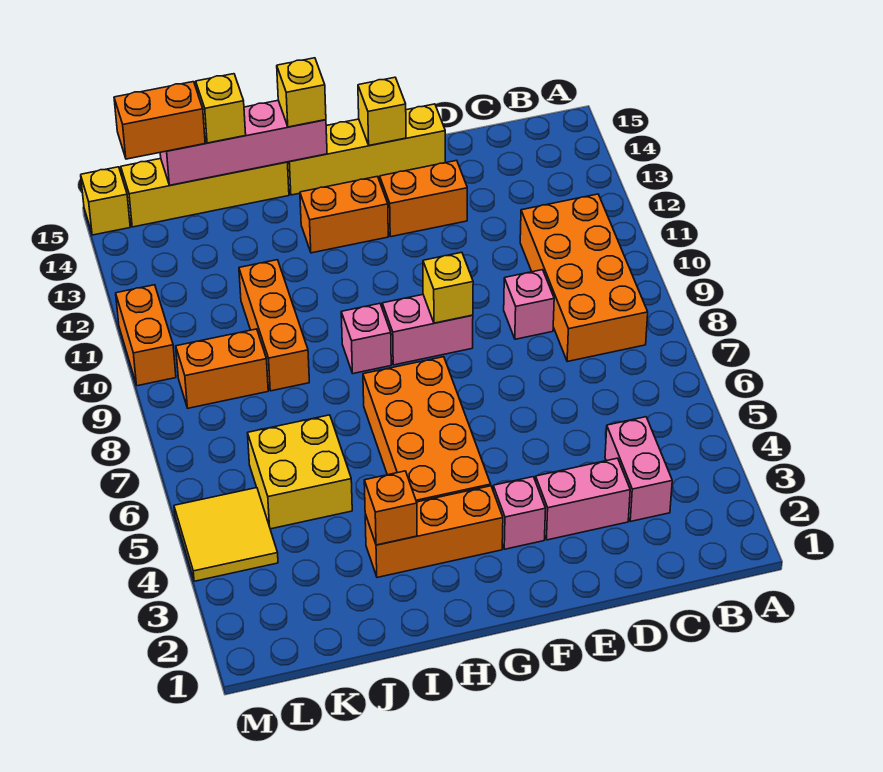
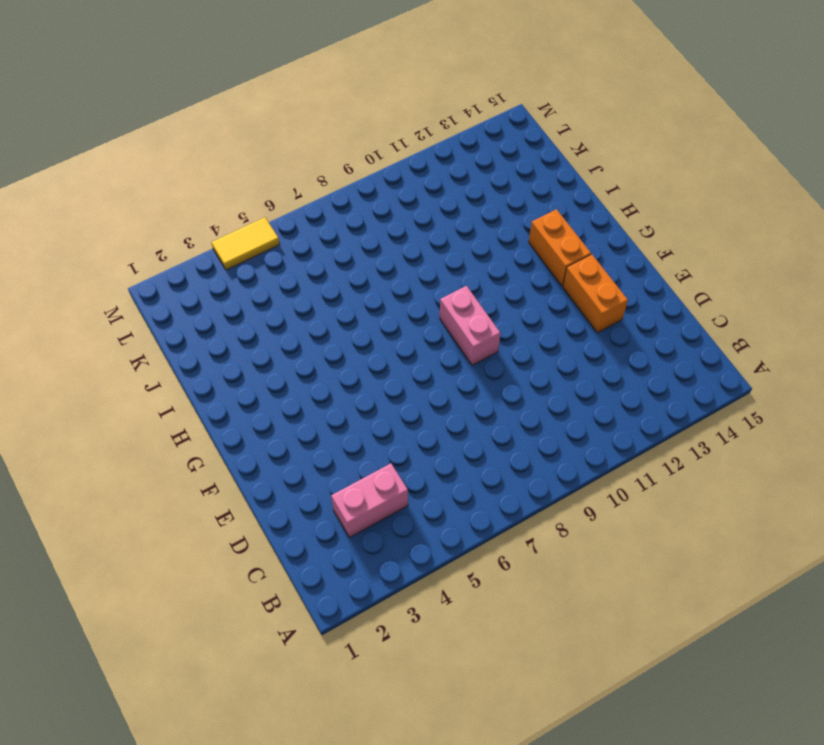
yellow tile M4:M5 level 1 -> yellow tile L4:M5 level 1
none -> orange brick B8:C11 level 1
none -> pink brick D3:E3 level 1
none -> pink brick D9 level 1

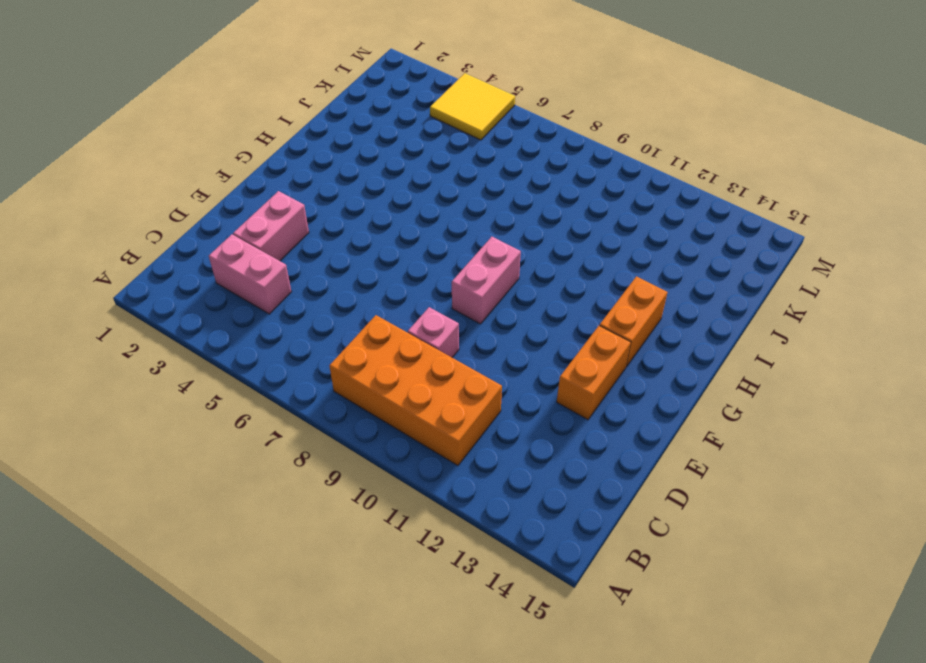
none -> yellow brick E15:H15 level 1
none -> pink brick F3 level 1
none -> orange brick G3:I3 level 1

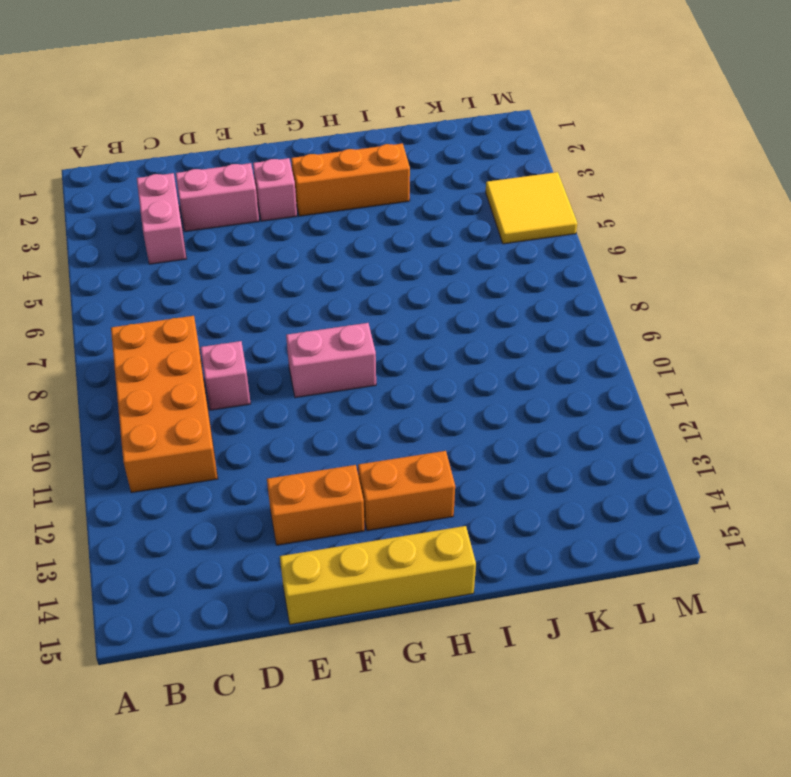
none -> orange brick G4:H7 level 1
none -> pink brick H9 level 1
none -> yellow brick I15:L15 level 1

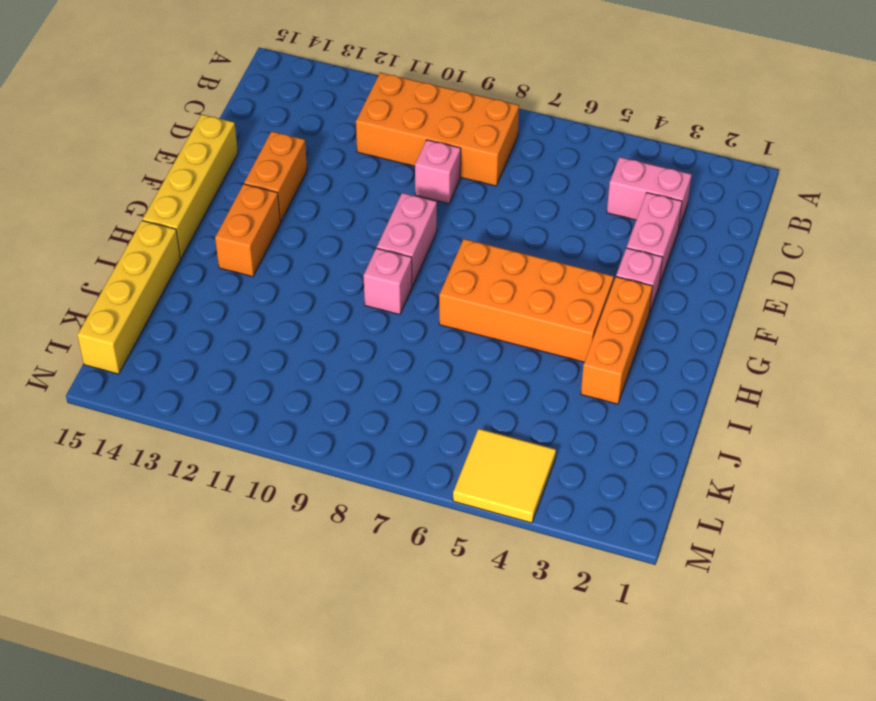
none -> yellow brick J5:K6 level 1
none -> orange brick J9:J11 level 1
none -> orange brick K9:L9 level 1

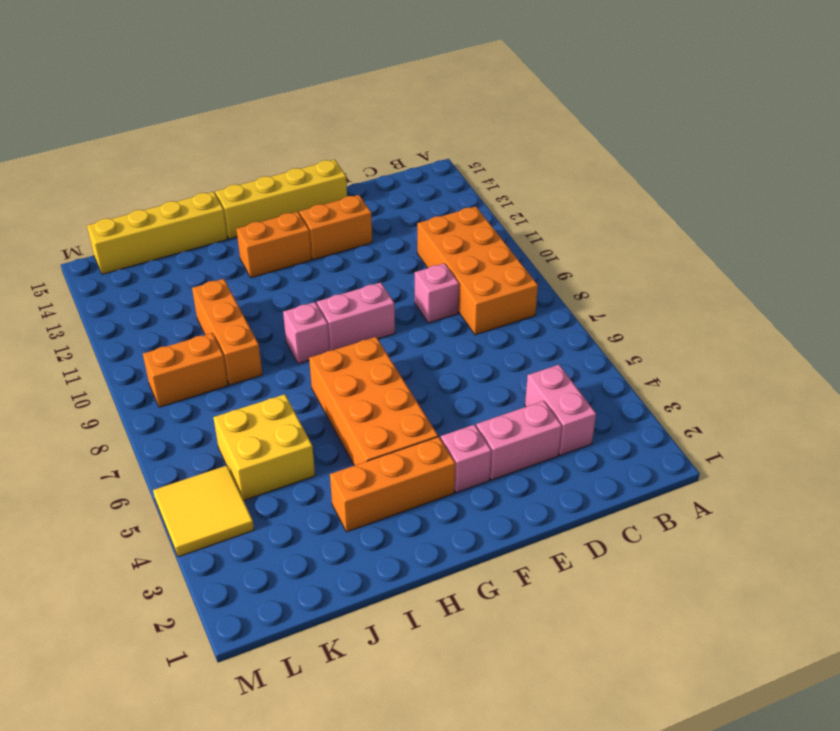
none -> orange brick M10:M11 level 1
none -> yellow brick M15 level 1
none -> yellow brick F9 level 2

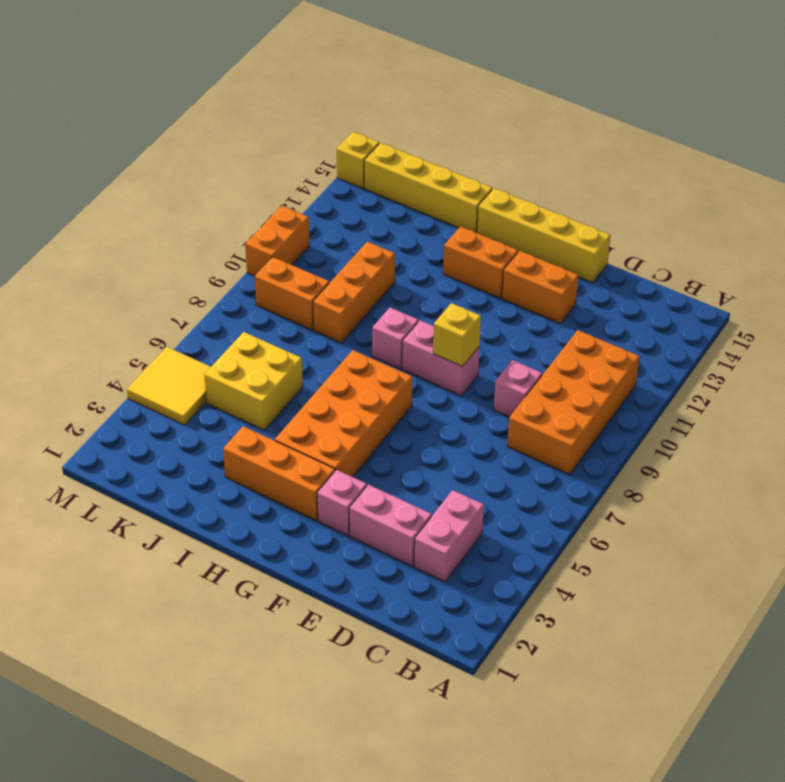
none -> yellow brick F15 level 2
none -> pink brick H15:K15 level 2
none -> orange brick I3 level 2

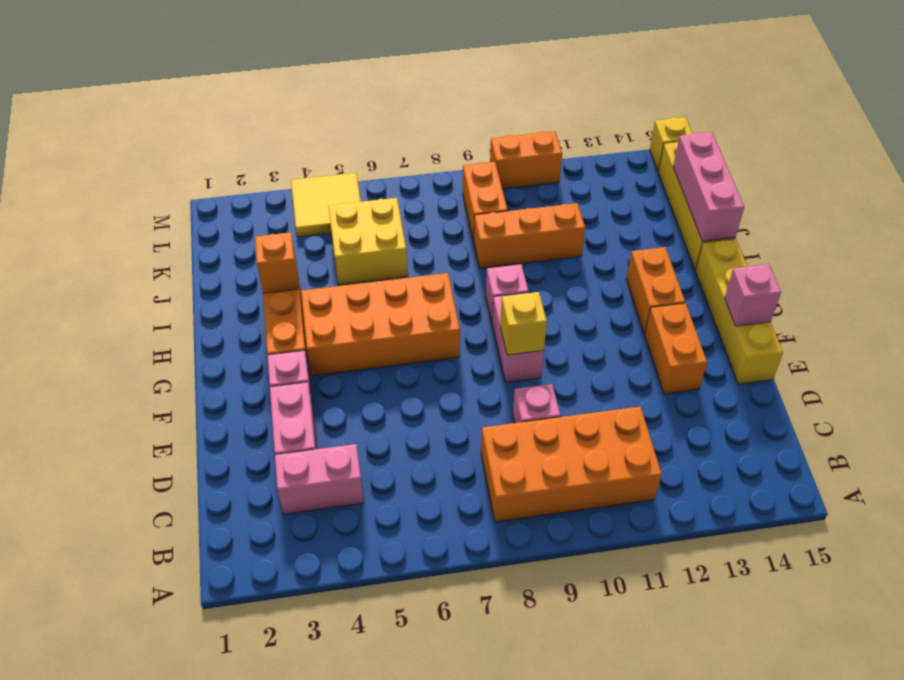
pink brick F15 level 2 -> yellow brick F15 level 2
pink brick I15:K15 level 2 -> pink brick H15:K15 level 2
none -> yellow brick H15 level 3
none -> yellow brick J15 level 3
none -> orange brick K15:L15 level 3

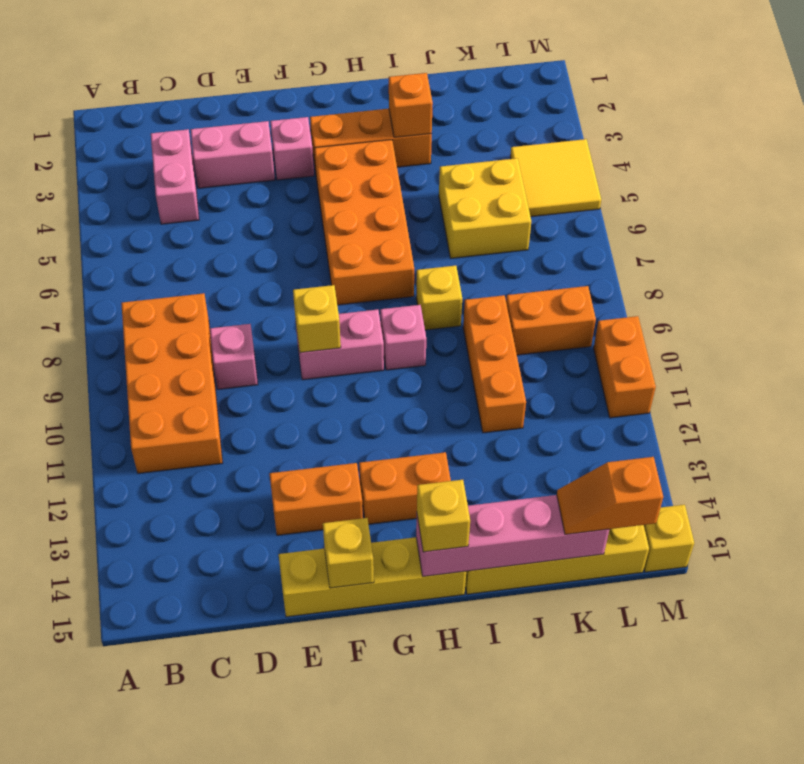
yellow brick I8 level 1 -> yellow brick J15 level 3
orange slope K15:L15 level 3 top L -> orange brick K15:L15 level 3

